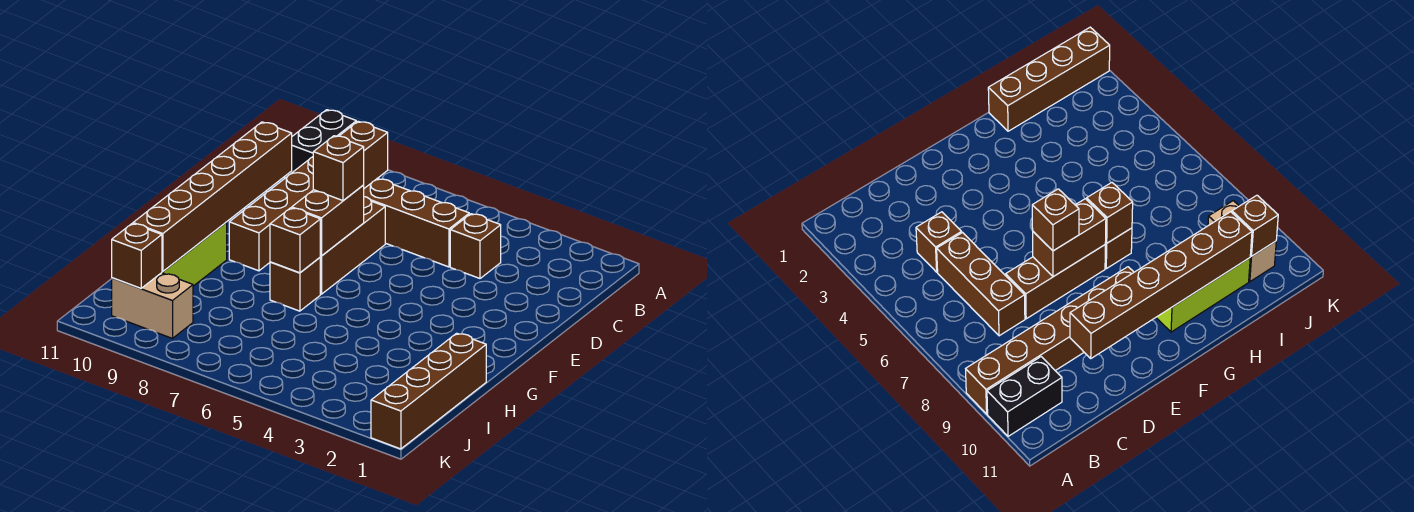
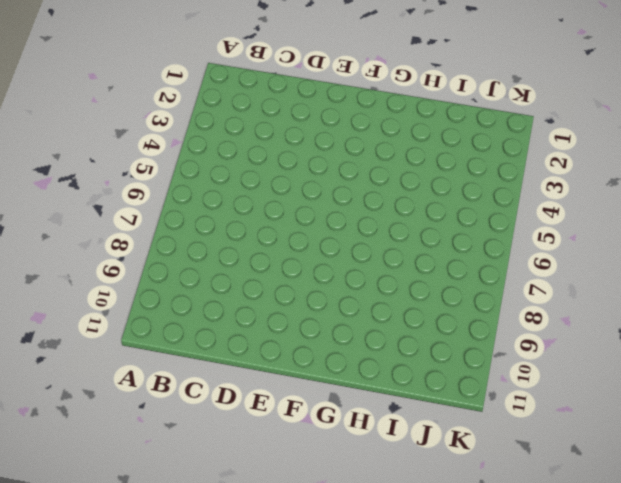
none -> brown brick A9:F9 level 1
none -> black brick A10:B10 level 1
none -> brown brick C4 level 1

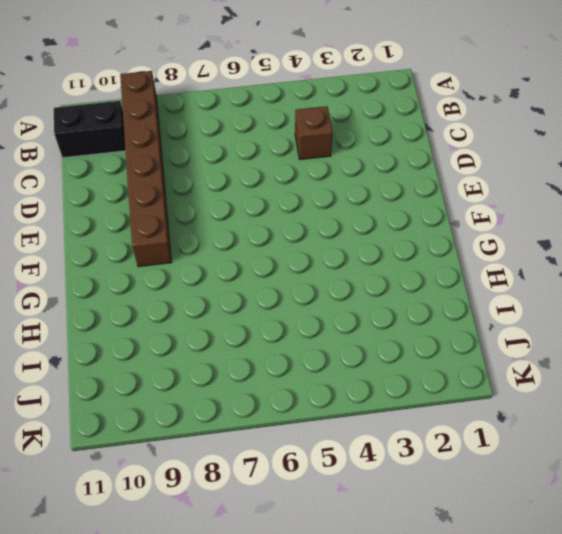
black brick B10:B11 level 1 -> black brick A10:B10 level 1
none -> brown brick C5:C7 level 1
none -> brown brick D7:F7 level 1
none -> brown brick G7 level 1

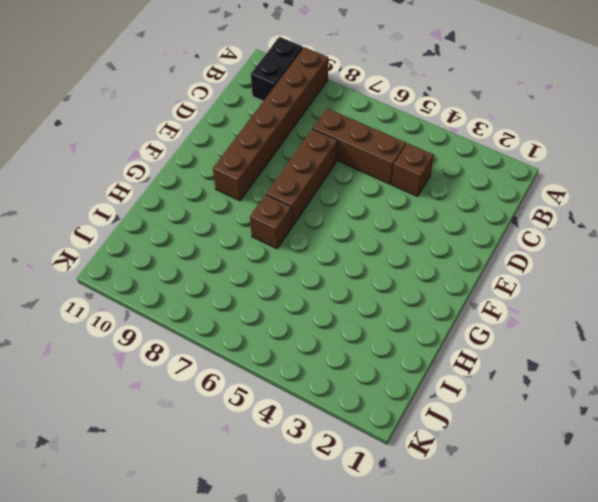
none -> lime brick G10:I10 level 1
none -> brown brick H1:K1 level 1
none -> tan brick J9:J10 level 1

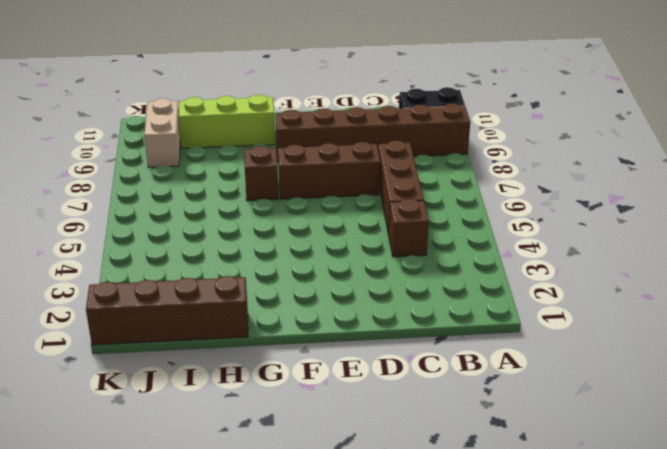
none -> brown brick D10:I10 level 2
none -> brown brick E7:F7 level 2
none -> brown brick G7 level 2

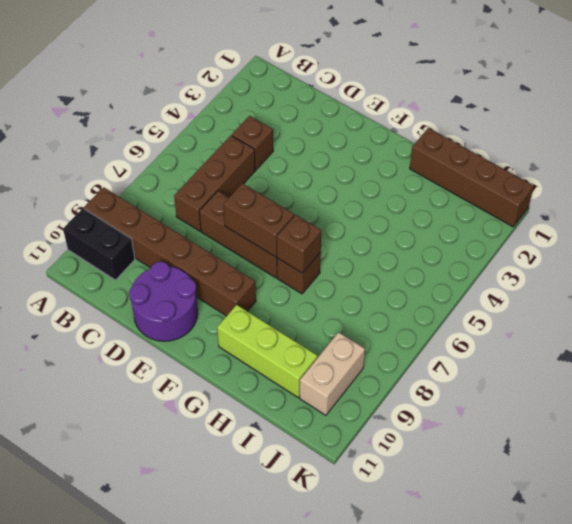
purple round brick D10:E11 level 1 -> none
none -> brown brick D10:I10 level 2
none -> brown brick J10 level 2
none -> brown brick E7 level 3

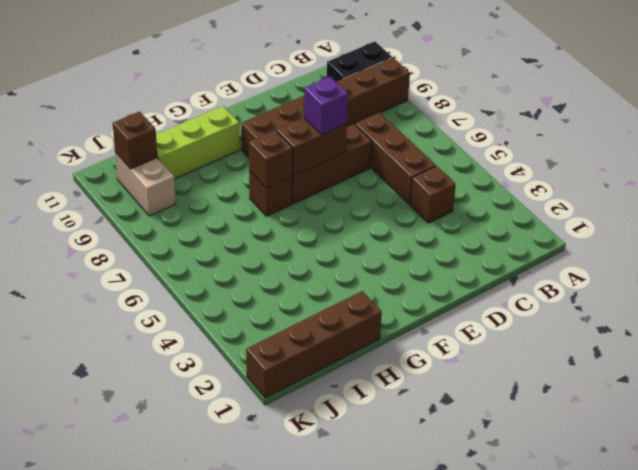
purple brick E7 level 3 -> brown brick E7 level 3
none -> brown brick D10:I10 level 2

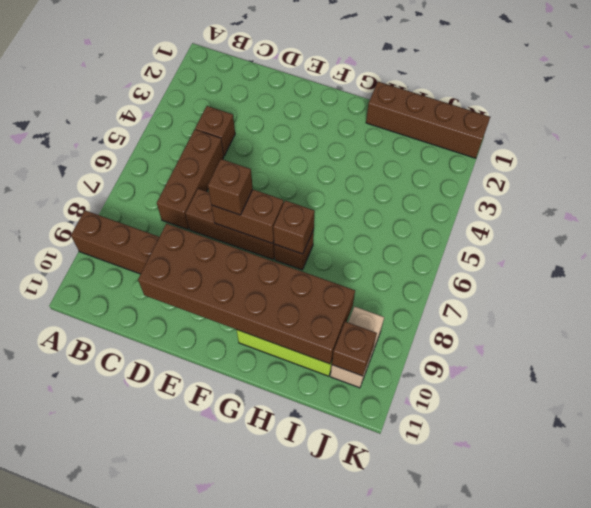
brown brick D9:I10 level 2 -> brown brick D10:I10 level 2
none -> black brick A10:B10 level 1

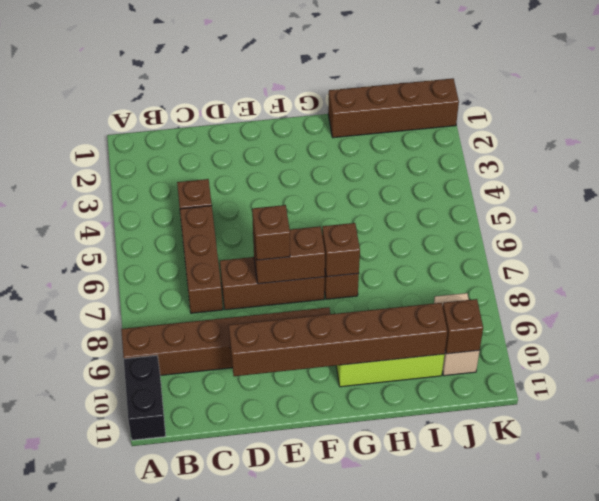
black brick A10:A11 level 1 -> black brick A10:B10 level 1

